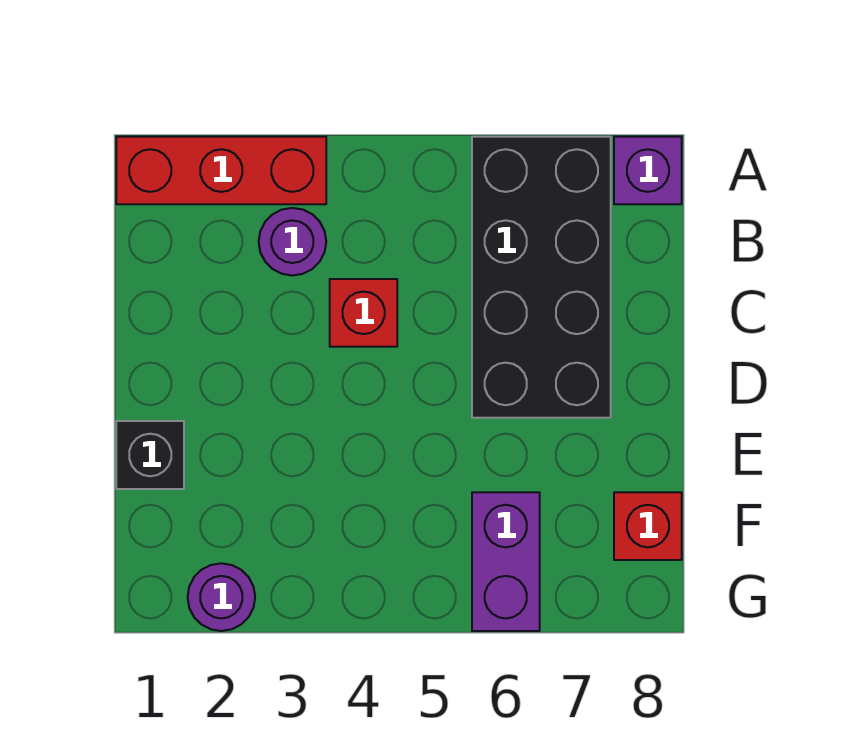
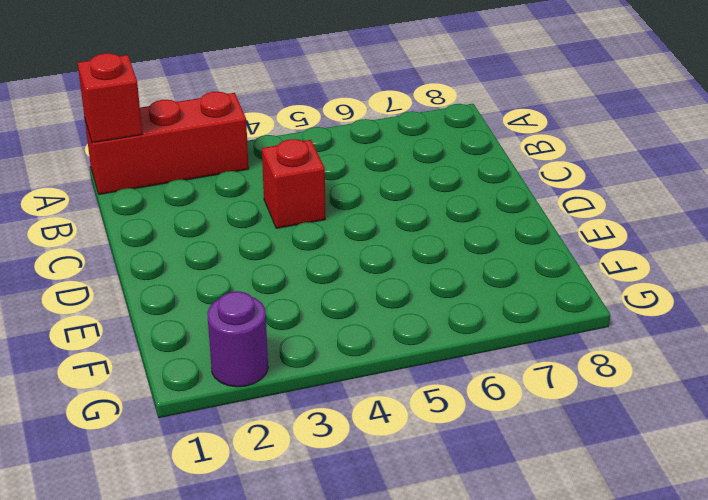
red brick A1 level 2 -> red brick F8 level 1
none -> black brick A6:D7 level 1
none -> purple brick A8 level 1

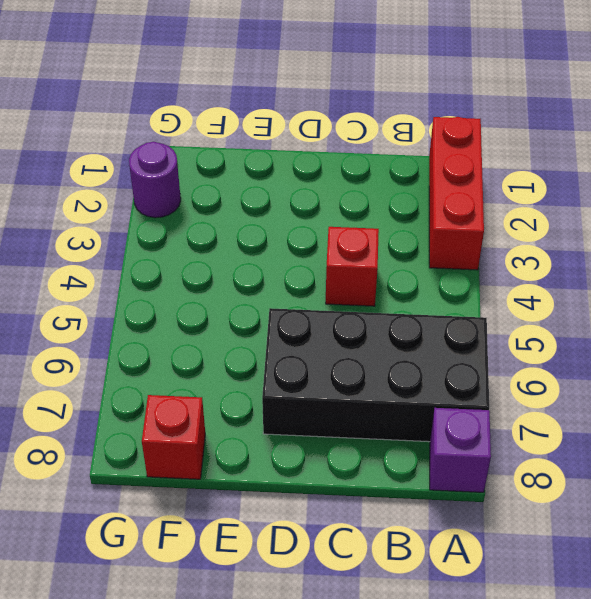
none -> purple round brick B3 level 1
none -> black brick E1 level 1

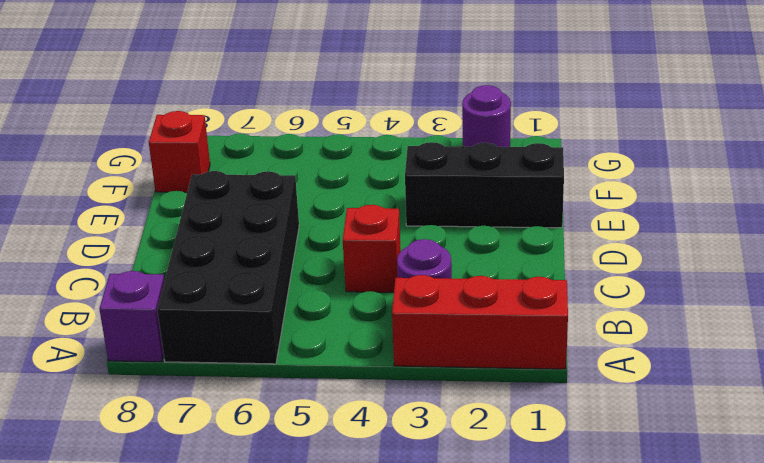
black brick E1:E3 level 1 -> black brick E1 level 1
none -> purple brick F6:G6 level 1

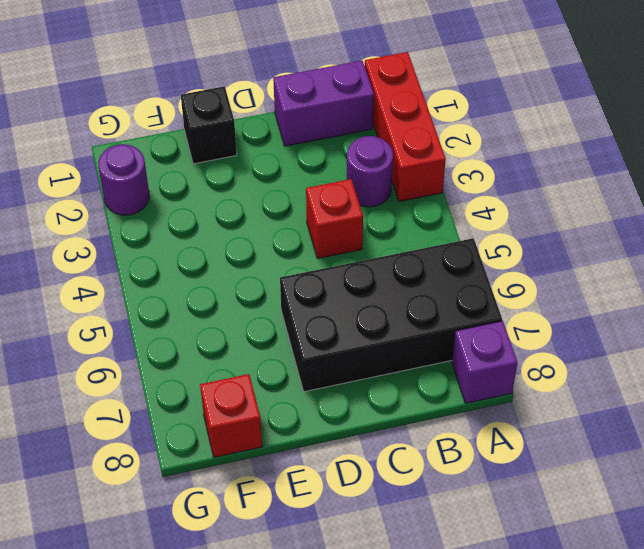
purple brick B1:C1 level 1 -> purple brick F6:G6 level 1

